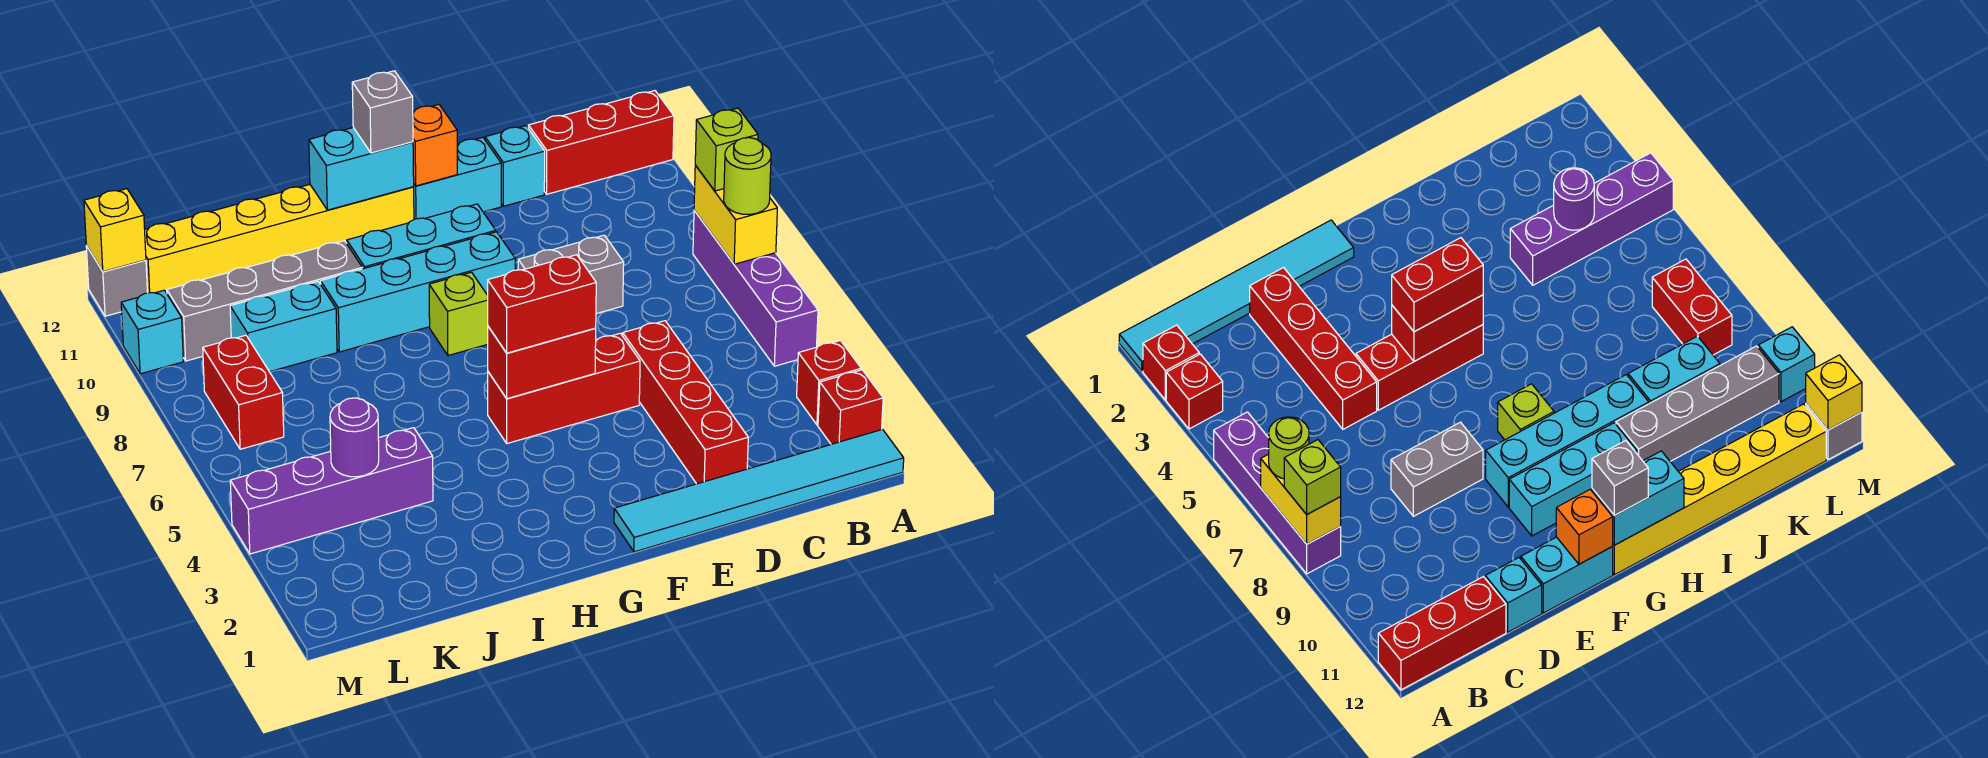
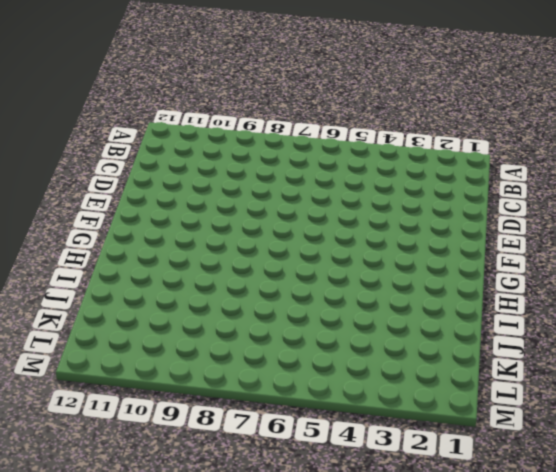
none -> cyan tile A1:F1 level 1
none -> red brick A2 level 1
none -> red brick A3 level 1
none -> purple brick A5:A8 level 1

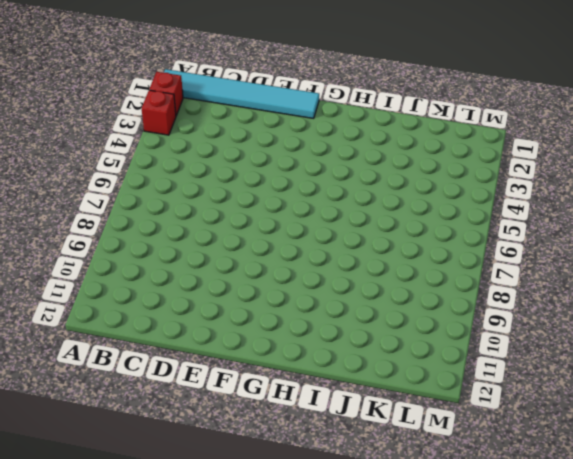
none -> purple brick A5:A8 level 1
none -> red brick A12:C12 level 1
none -> red brick D2:D5 level 1
none -> grey brick D8:E8 level 1

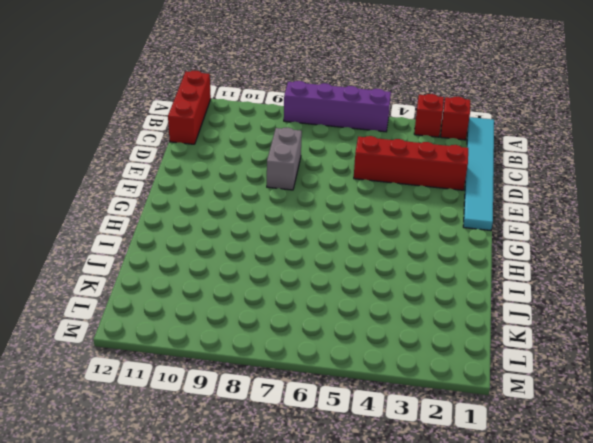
none -> cyan brick D12 level 1
none -> red brick E5:G5 level 1
none -> cyan brick E12:F12 level 1
none -> cyan brick F9:I9 level 1

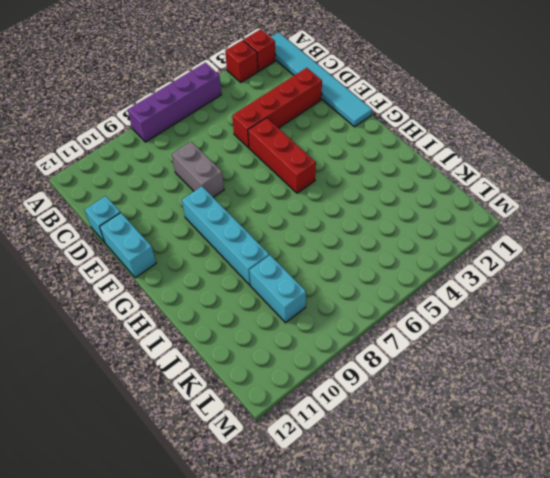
none -> red brick A12:C12 level 1
none -> cyan brick F10:H10 level 1
none -> lime brick G8 level 1
none -> yellow brick G12:L12 level 1

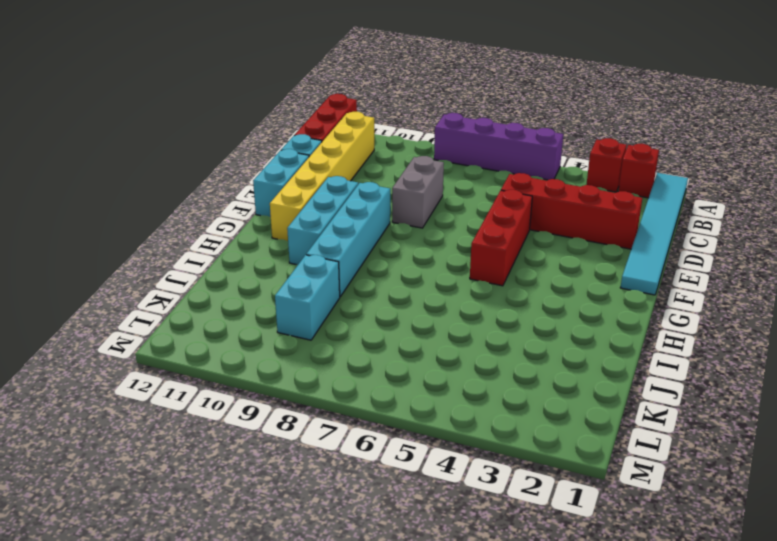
yellow brick B11:G11 level 1 -> yellow brick G12:L12 level 1
none -> lime brick G8 level 1
none -> grey brick I10:L10 level 1
none -> purple brick J4:M4 level 1
none -> red brick L7:L8 level 1

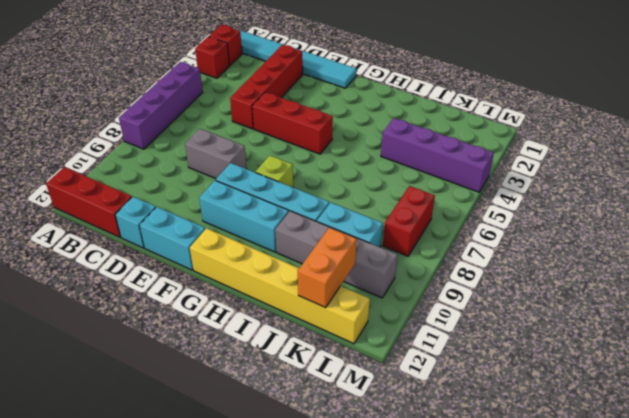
orange brick K11:K12 level 2 -> none
none -> cyan brick M10 level 1
none -> grey brick M12 level 1
none -> yellow brick A7:A8 level 2
none -> red brick F5:G5 level 2

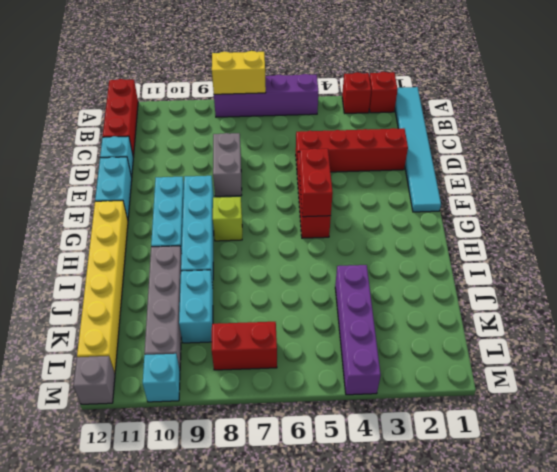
none -> orange brick F12 level 2
none -> cyan brick G12:H12 level 2
none -> purple round brick K4 level 2
none -> yellow brick M12 level 2

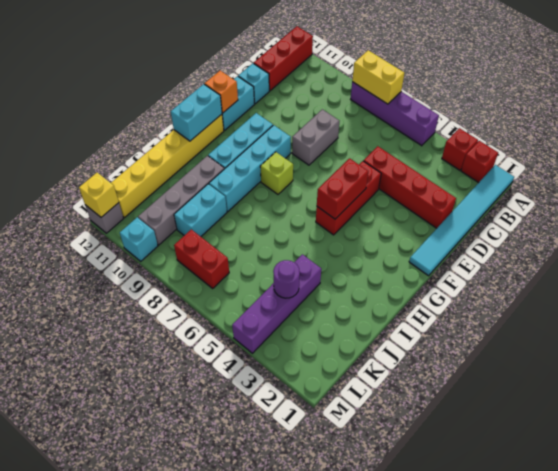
none -> lime round brick A7 level 3
none -> lime brick A8 level 3
none -> red brick F5:G5 level 3
none -> grey brick G12 level 3

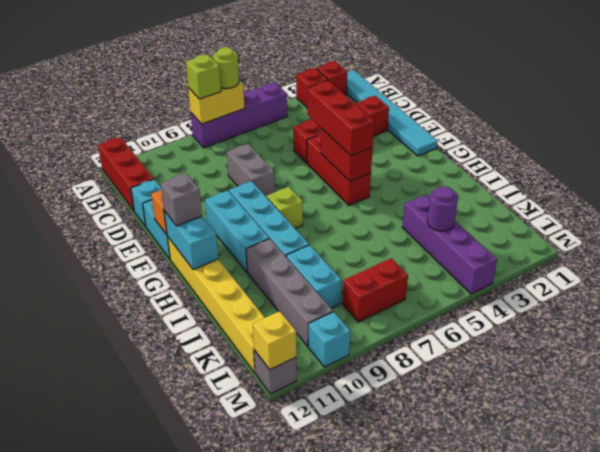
red brick E5:G5 level 3 -> red brick F5:G5 level 3

